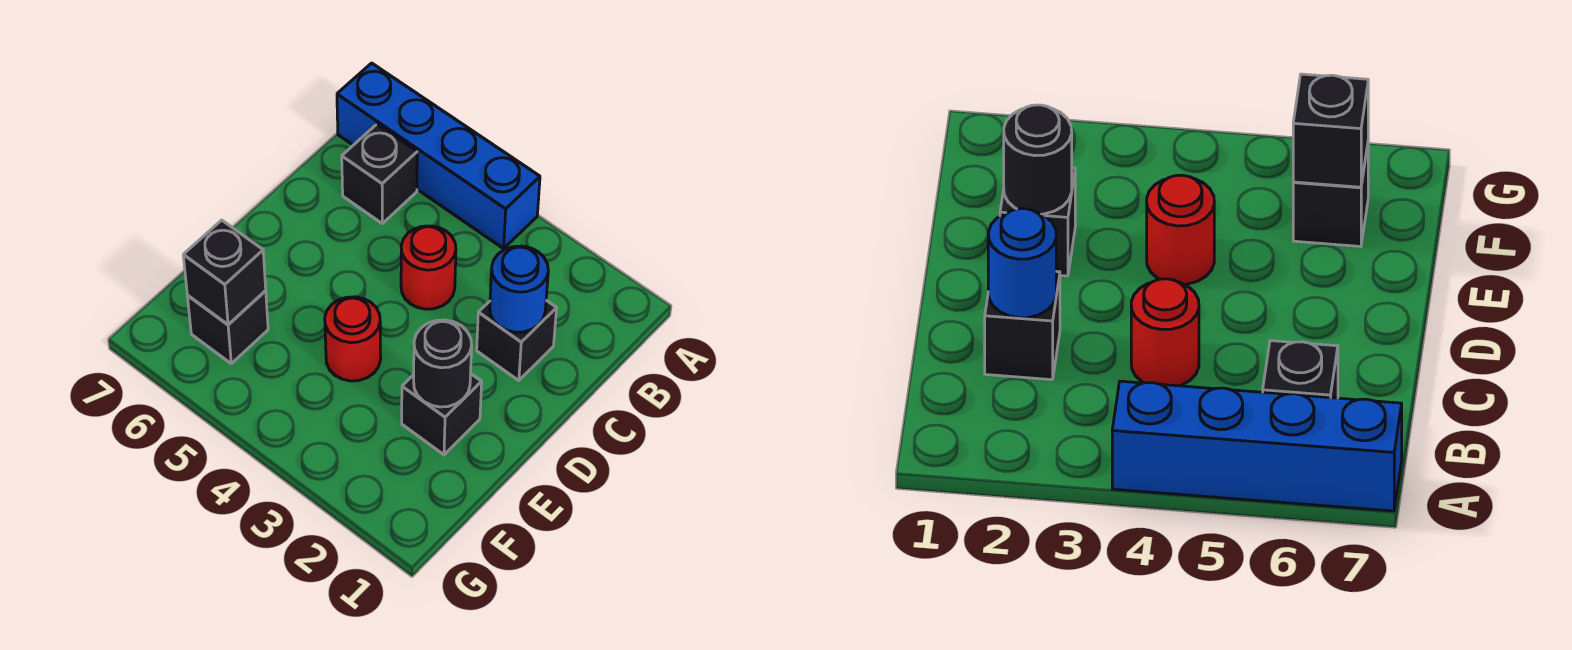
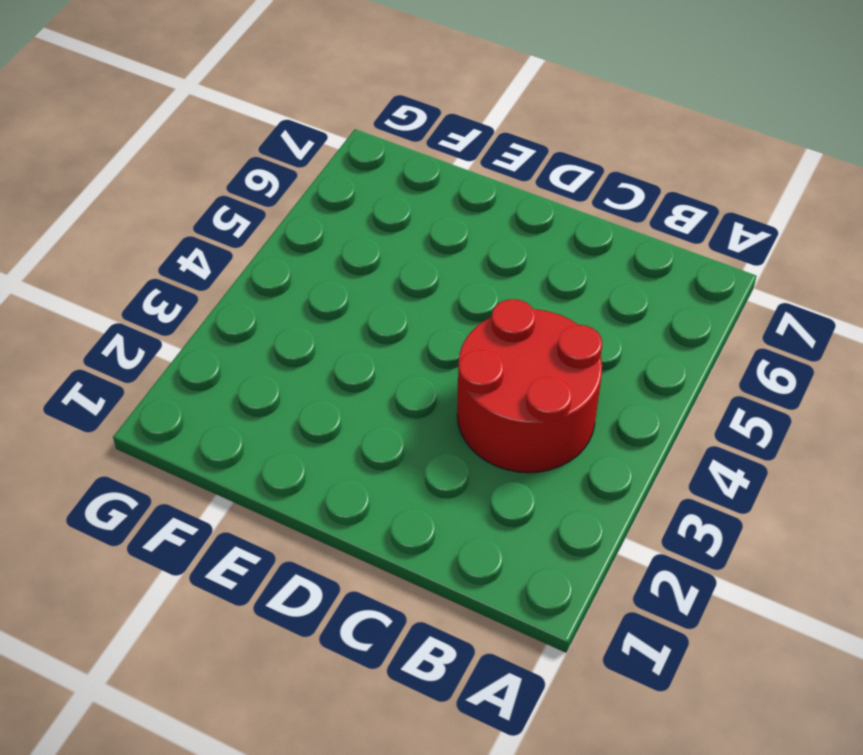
red round brick B3:C4 level 1 -> red round brick C4 level 1
none -> blue brick A4:A7 level 1
none -> black brick B6 level 1

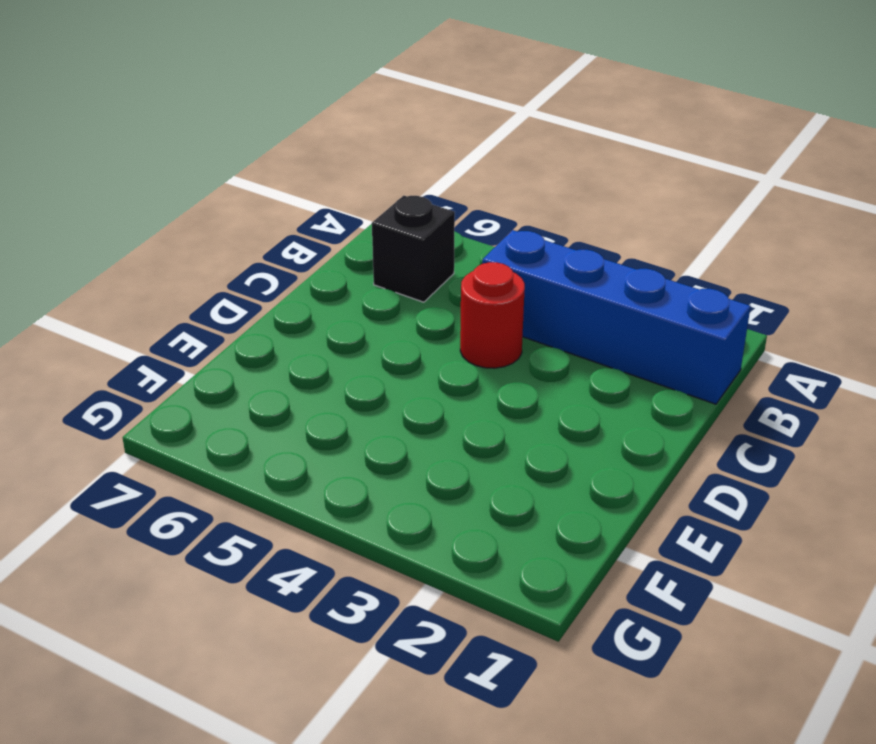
blue brick B1:B4 level 1 -> blue brick A4:A7 level 1
none -> black brick C2 level 1
none -> black brick E2 level 1

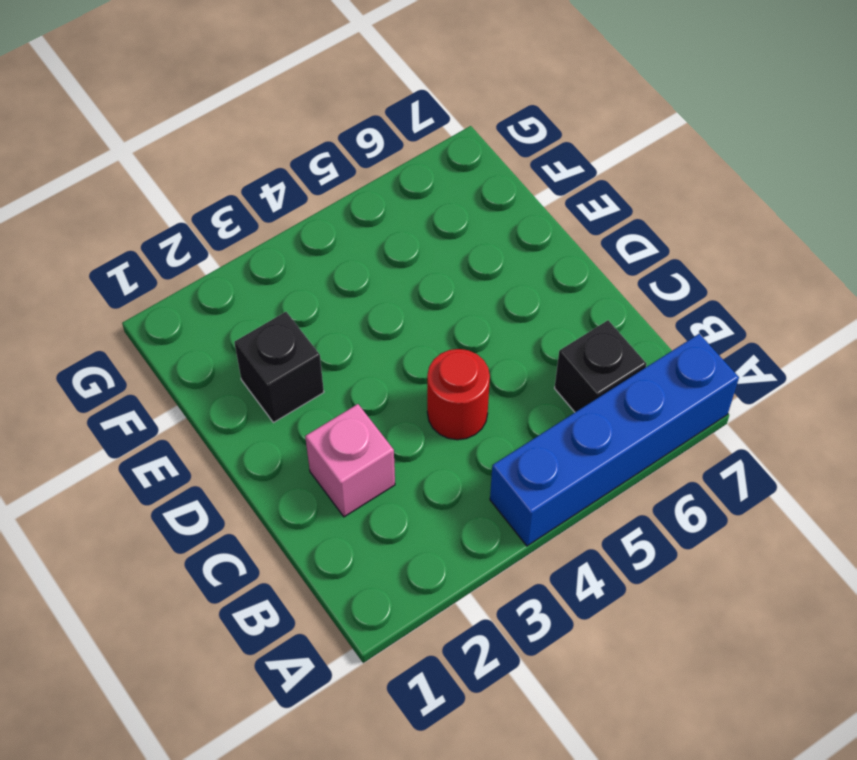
pink brick C2 level 1 -> black brick C2 level 1
none -> red round brick E4 level 1
none -> black brick F6 level 1

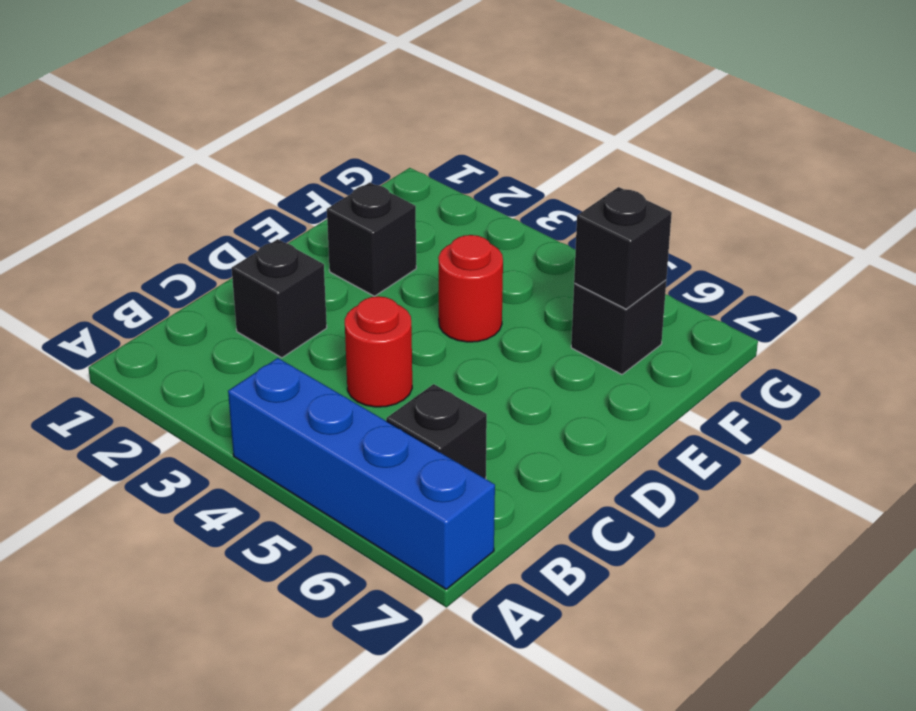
none -> blue round brick C2 level 2
none -> black round brick E2 level 2

